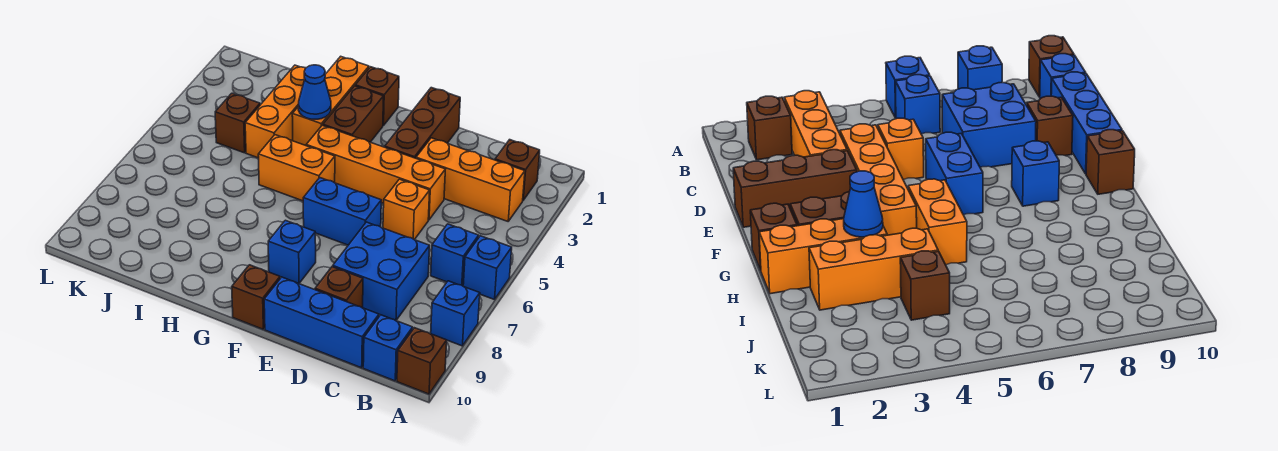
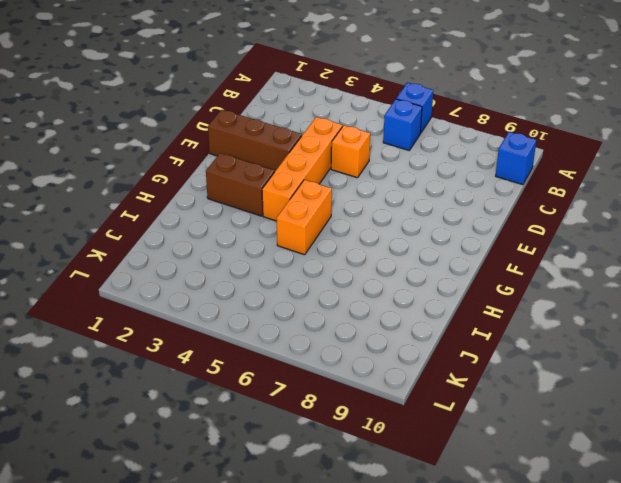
none -> blue brick A8 level 1
none -> brown brick A10 level 1
none -> brown brick B2 level 1

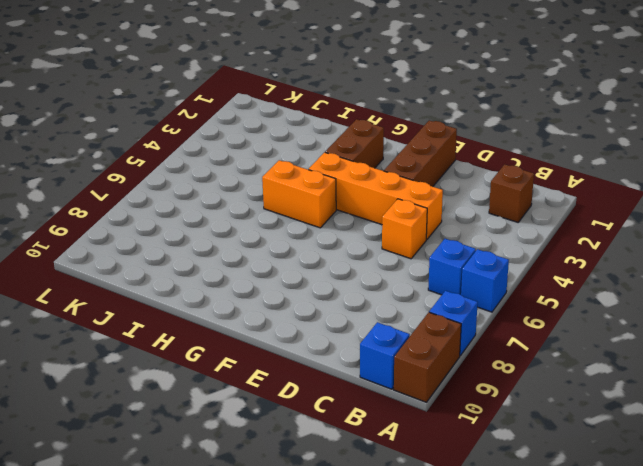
brown brick A9:A10 level 1 -> brown brick A10 level 1
none -> orange brick B3:D3 level 1
none -> blue brick C7:D8 level 1
none -> blue brick C10:E10 level 1

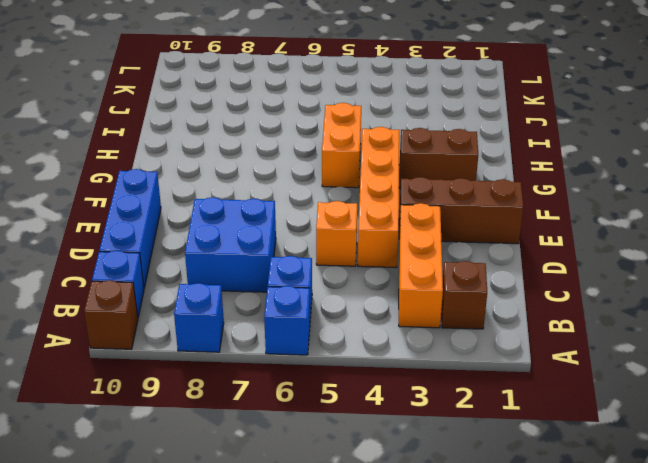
none -> brown brick D9 level 1
none -> blue brick E6:F6 level 1
none -> blue brick F8 level 1

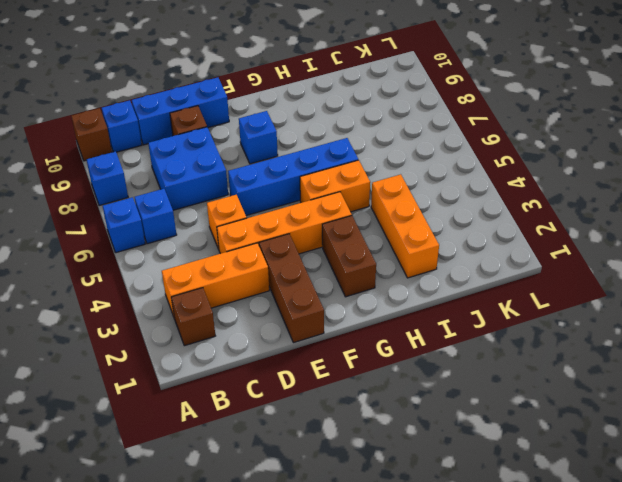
blue brick E6:H6 level 1 -> blue brick E6:F6 level 1
none -> brown brick F10 level 1
none -> brown brick G1 level 1
none -> orange brick H1:H3 level 1

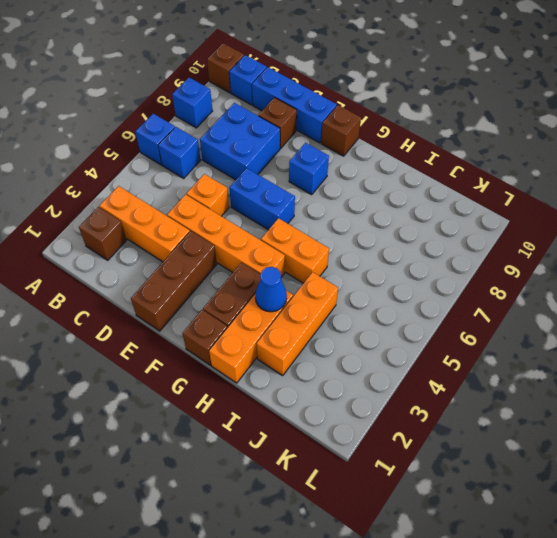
none -> brown brick J4 level 1

